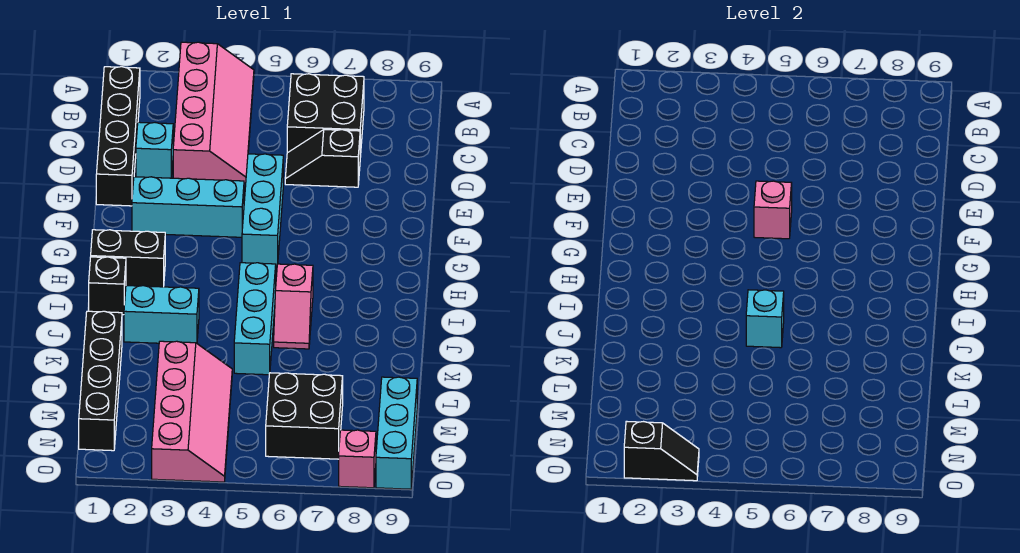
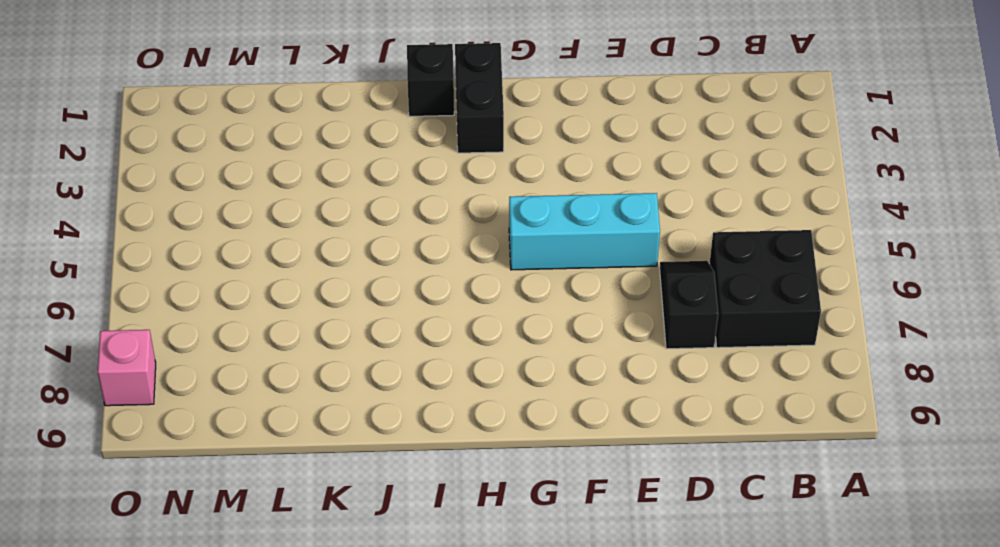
none -> pink slope A3:D4 level 1 top 3
none -> black brick B1:E1 level 1
none -> cyan brick D2 level 1

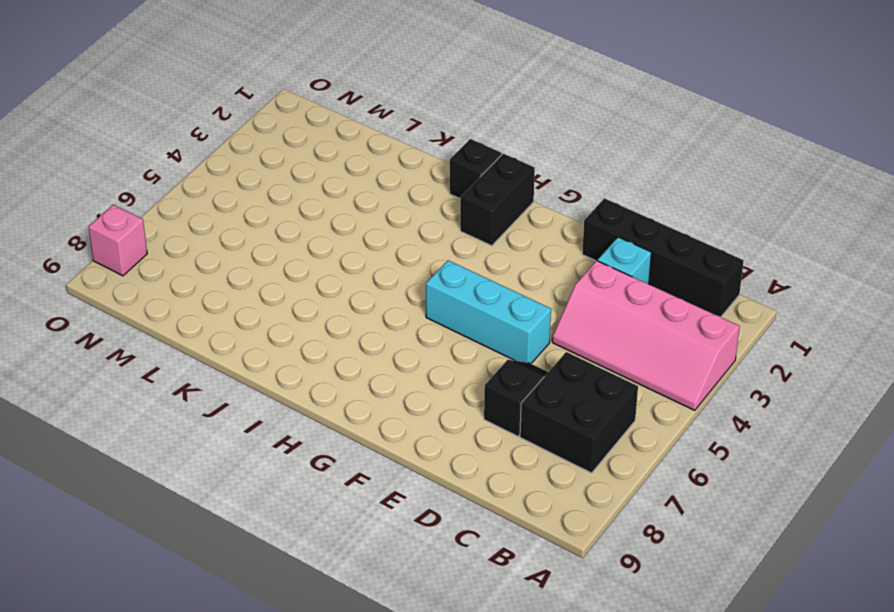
none -> cyan brick F2:F4 level 1
none -> cyan brick I5:K5 level 1
none -> pink slope I6:J6 level 1 top I

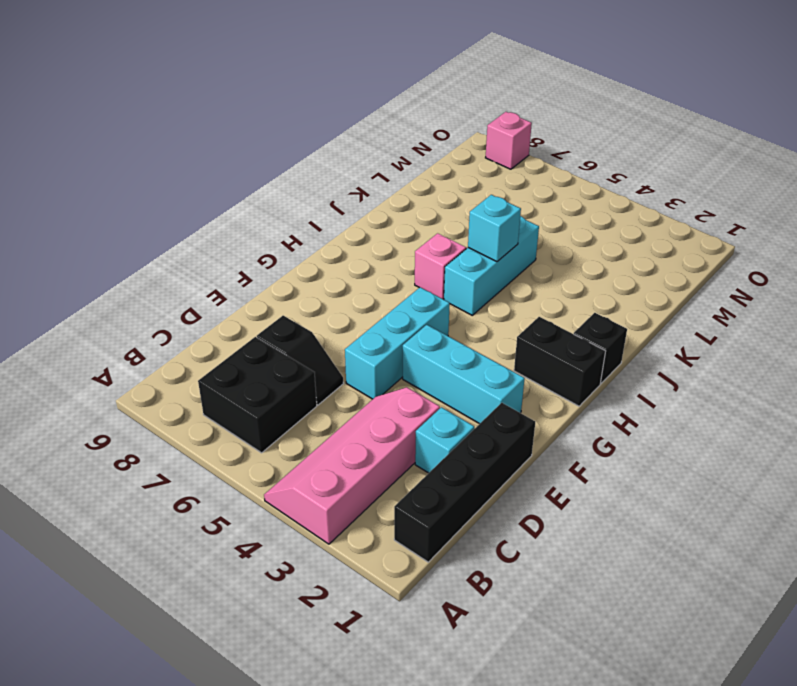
none -> cyan brick J2:J3 level 1
none -> black brick K1:N1 level 1
none -> pink slope L3:O4 level 1 top 3

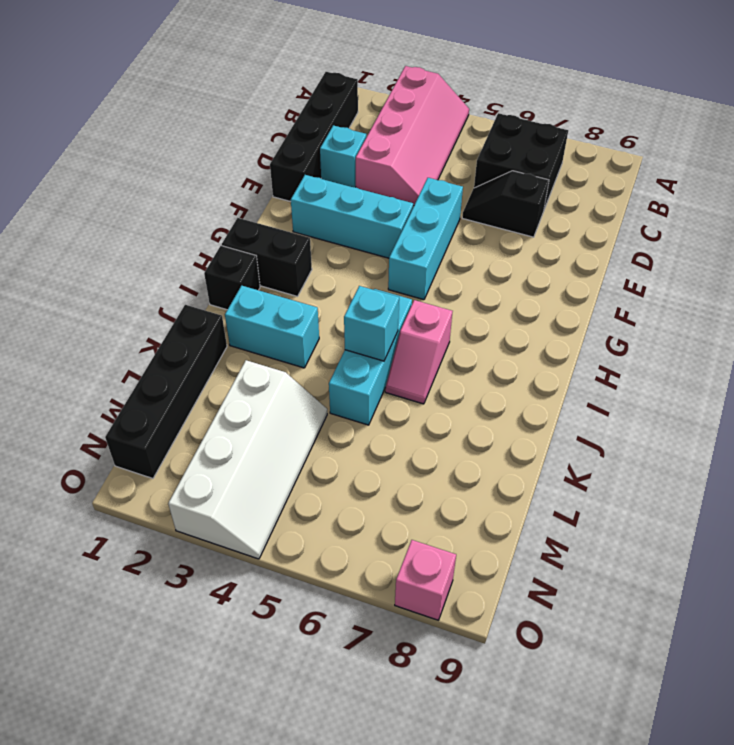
white slope L3:O4 level 1 top 3 -> pink slope L3:O4 level 1 top 3
none -> black brick M6:N7 level 1
none -> cyan brick M9:O9 level 1
none -> pink brick F5 level 2

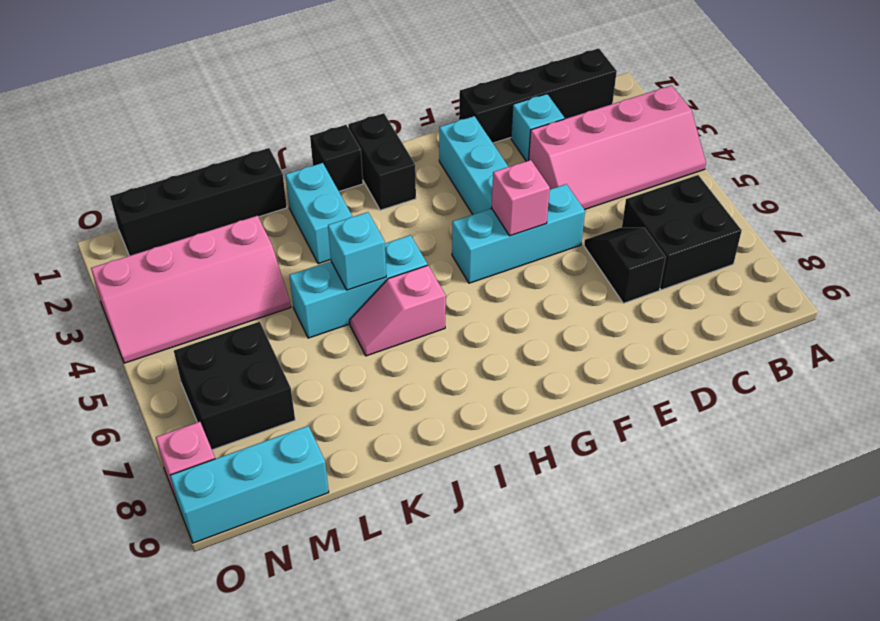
none -> black slope O2:O3 level 2 top 2

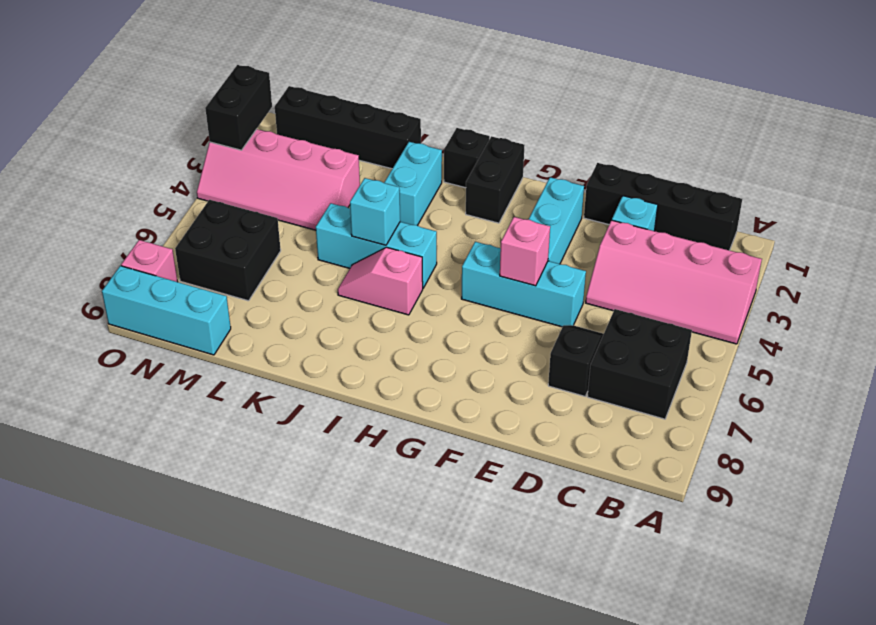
black brick O2:O3 level 2 -> black slope O2:O3 level 2 top 2

